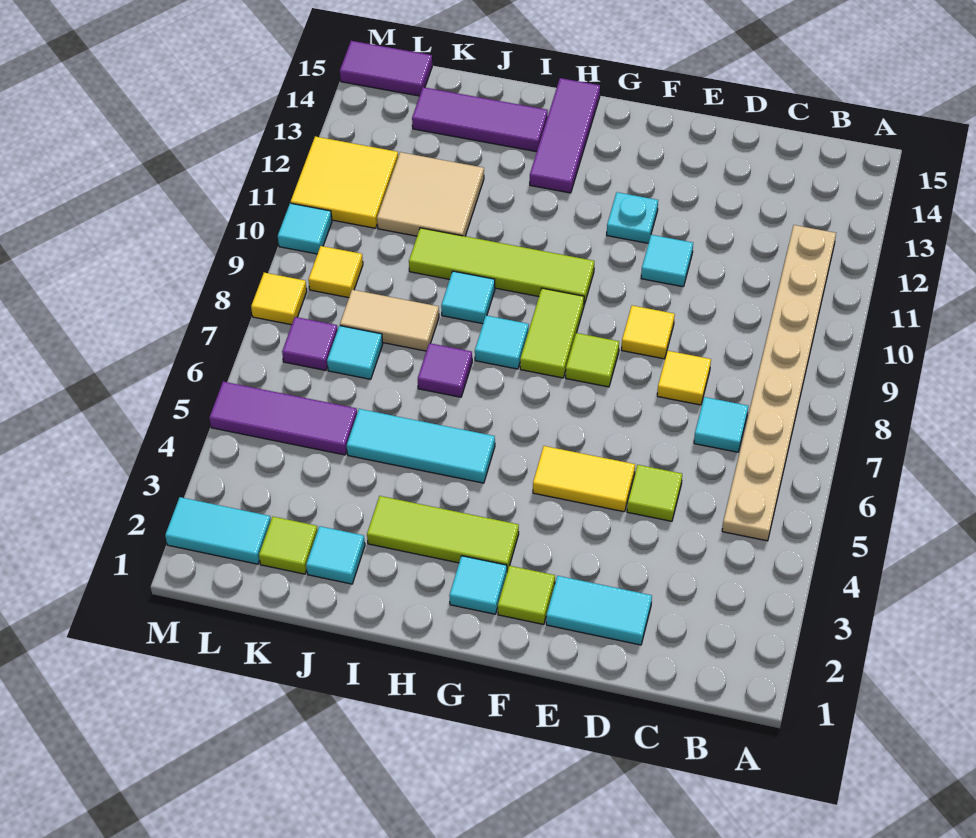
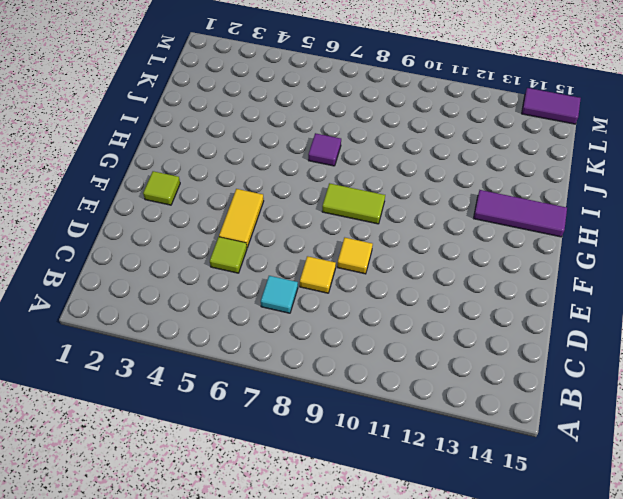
purple tile M14:M15 level 1 -> purple tile L15:M15 level 1
none -> tan plate B5:B12 level 1
none -> cyan tile D2:E2 level 1
none -> cyan tile E11 level 1
none -> lime tile F8 level 1

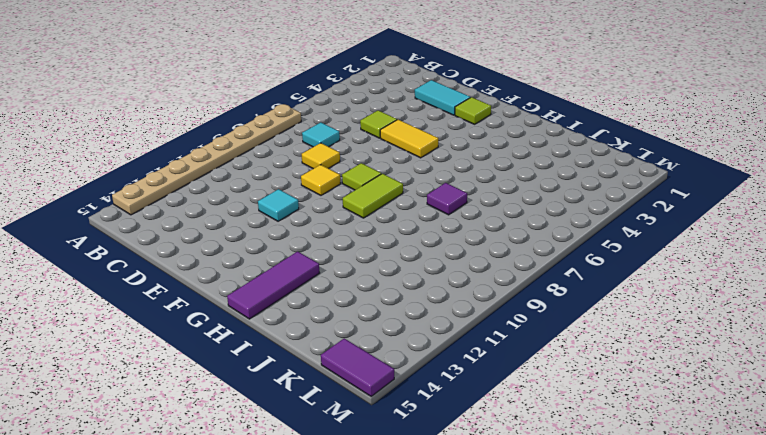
tan plate A7:A14 level 1 -> tan plate B5:B12 level 1
none -> cyan plate F12 level 1
none -> cyan tile G2 level 1
none -> lime tile G3:I3 level 1
none -> lime tile G10:J10 level 1

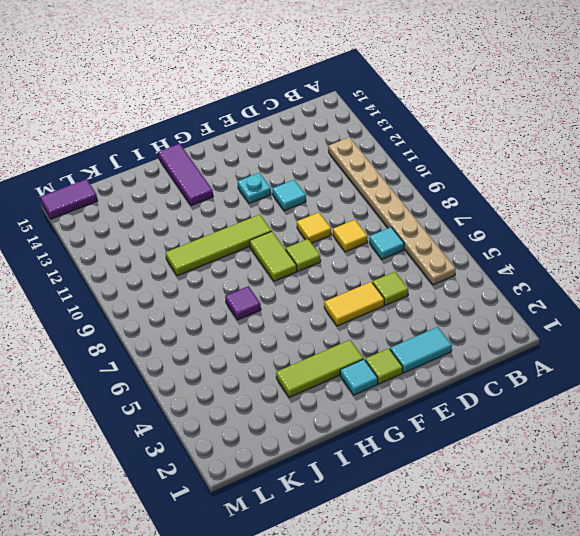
none -> cyan tile H5:J5 level 1
none -> cyan tile H8 level 1
none -> cyan tile I9 level 1
none -> purple tile I14:K14 level 1

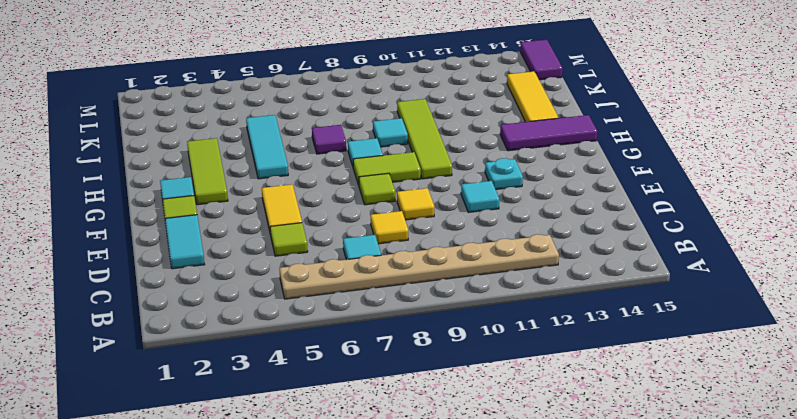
yellow tile I14:K14 level 1 -> purple tile I14:K14 level 1
none -> cyan tile J2 level 1
none -> tan tile J8:K8 level 1
none -> tan tile J11:K12 level 1
none -> lime tile K2 level 1

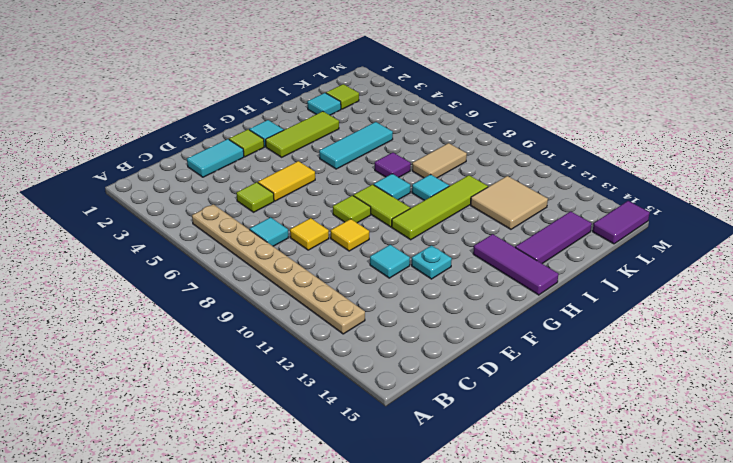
none -> purple tile K5:M5 level 1
none -> cyan tile K7 level 1
none -> cyan tile L2:M2 level 1
none -> purple tile L7 level 1

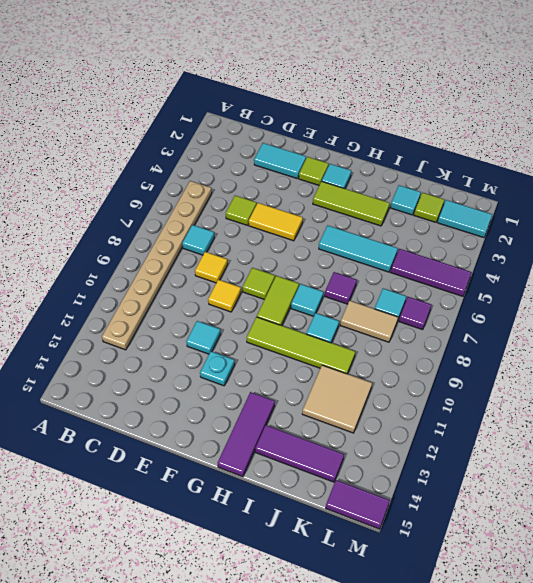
none -> yellow tile L9 level 1
none -> yellow tile L11:M12 level 1
none -> yellow tile M8 level 1
none -> cyan tile M10 level 1

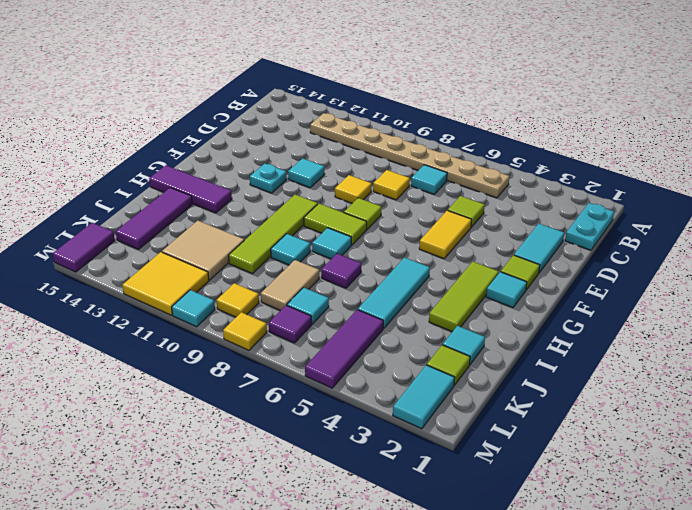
cyan plate B1:C1 level 1 -> none

